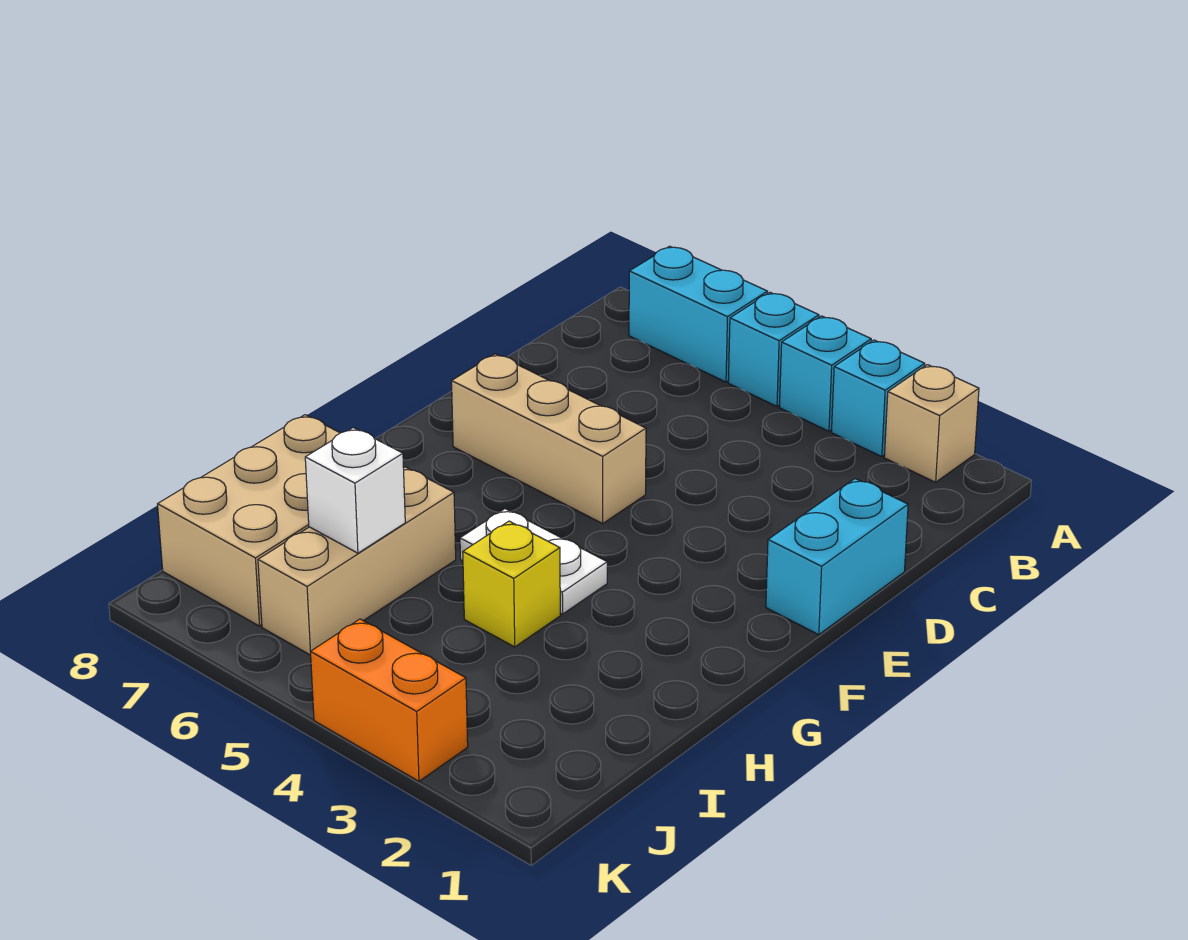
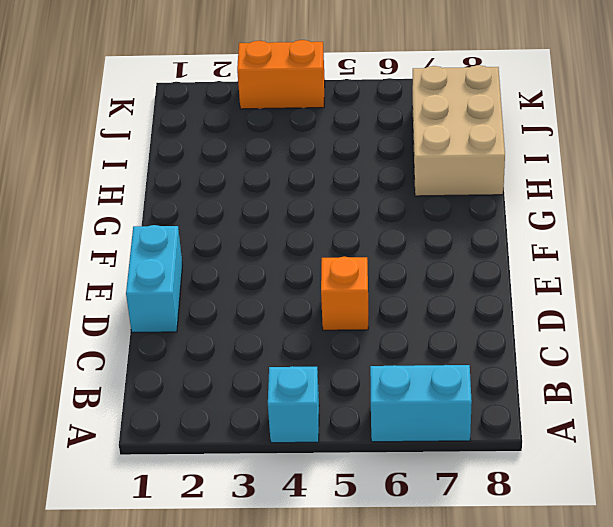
orange brick D5 level 1 -> none
none -> tan brick A2 level 1
none -> cyan brick A3 level 1
none -> cyan brick A5 level 1

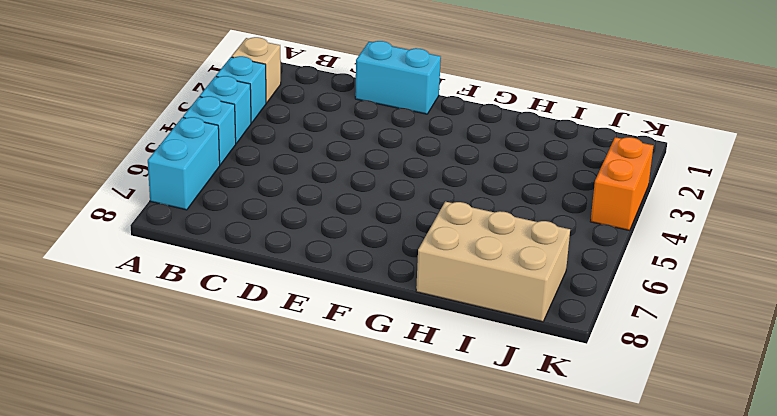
none -> tan brick E5:E7 level 1
none -> white plate G4:G5 level 1
none -> yellow brick H4 level 1

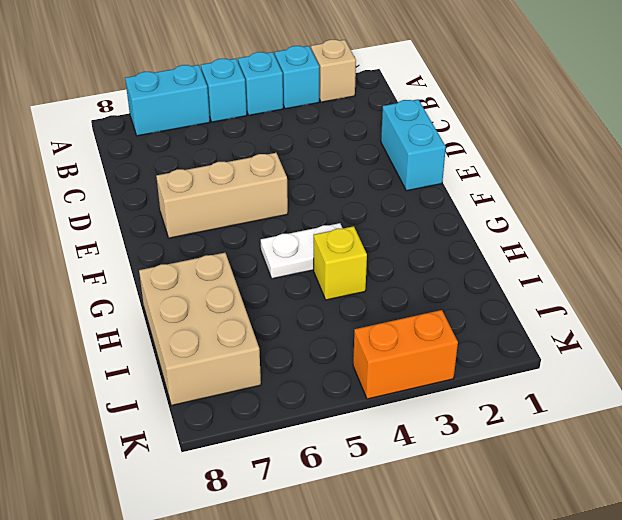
none -> tan brick H6:J6 level 1
none -> white brick I6 level 2

